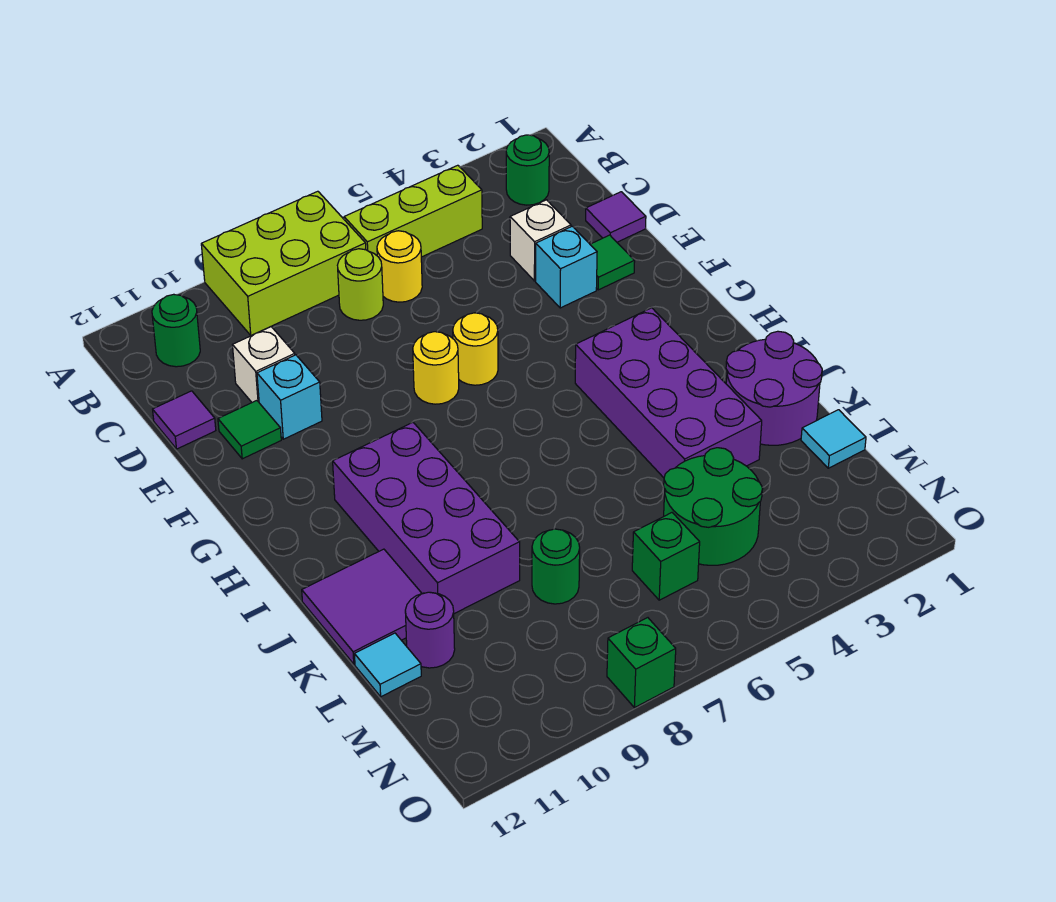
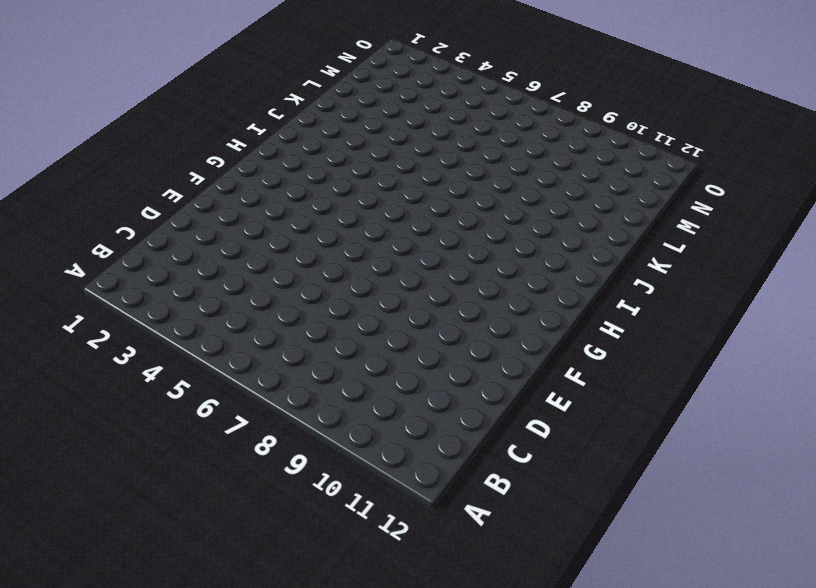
none -> lime brick A7:B9 level 1
none -> green round brick B2 level 1
none -> lime brick B4:B6 level 1

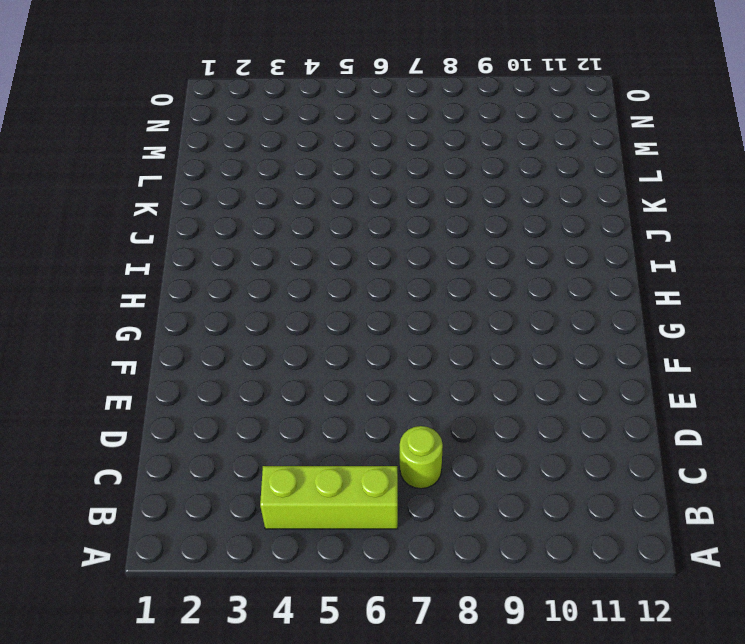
none -> lime brick A7:B9 level 1
none -> green round brick B2 level 1
none -> green round brick B11 level 1

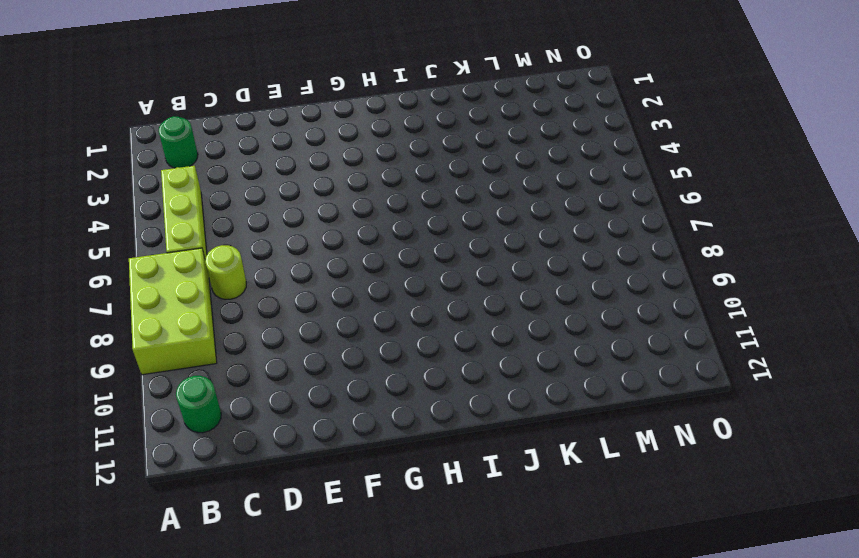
none -> yellow round brick C6 level 1
none -> purple tile D1 level 1
none -> white brick D3 level 1

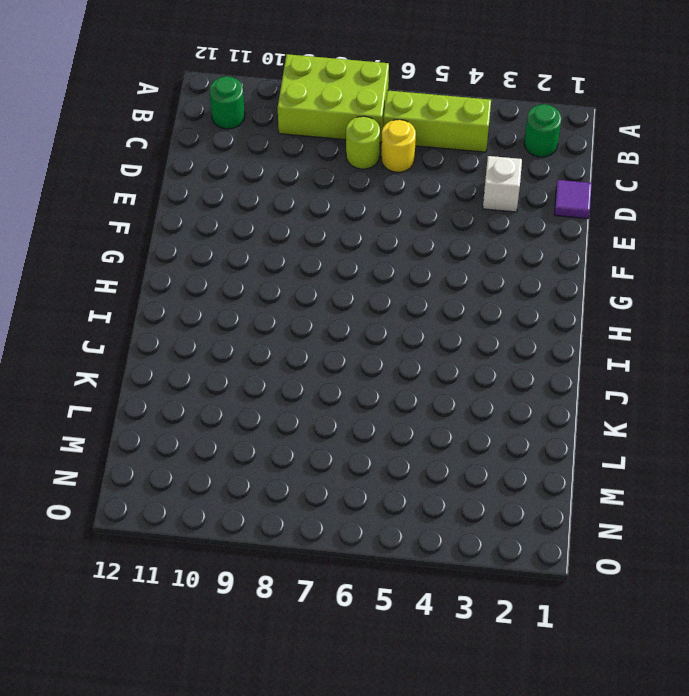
none -> white brick D10 level 1
none -> purple tile D12 level 1
none -> green tile E2 level 1

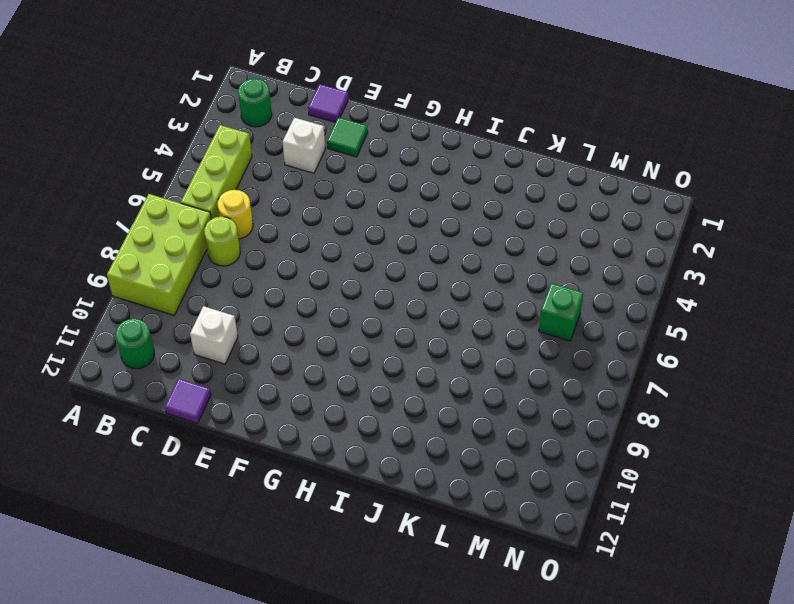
none -> cyan brick E3 level 1
none -> cyan brick E10 level 1
none -> green tile E11 level 1

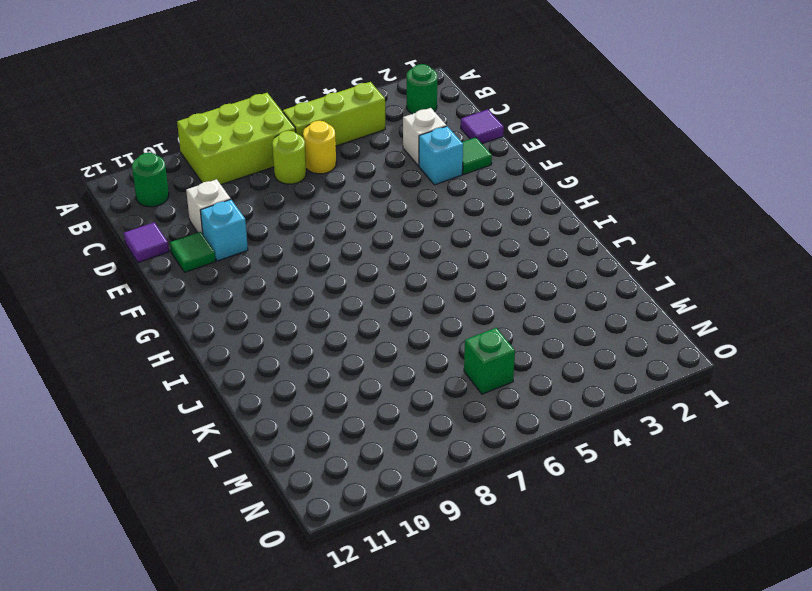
none -> yellow round brick F6 level 1
none -> yellow round brick F7 level 1
none -> purple brick H3:K4 level 1

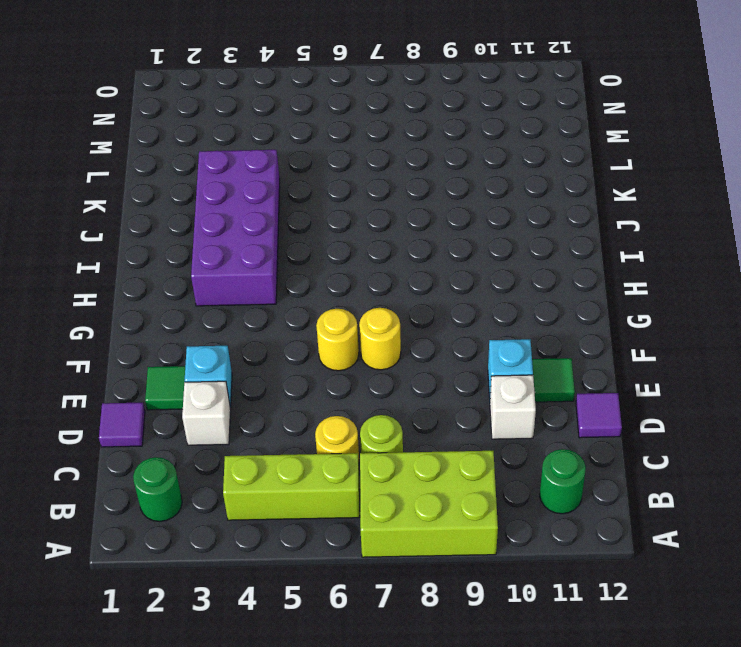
none -> purple brick H9:K10 level 1
none -> purple round brick J1:K2 level 1
none -> purple tile J11:K12 level 1

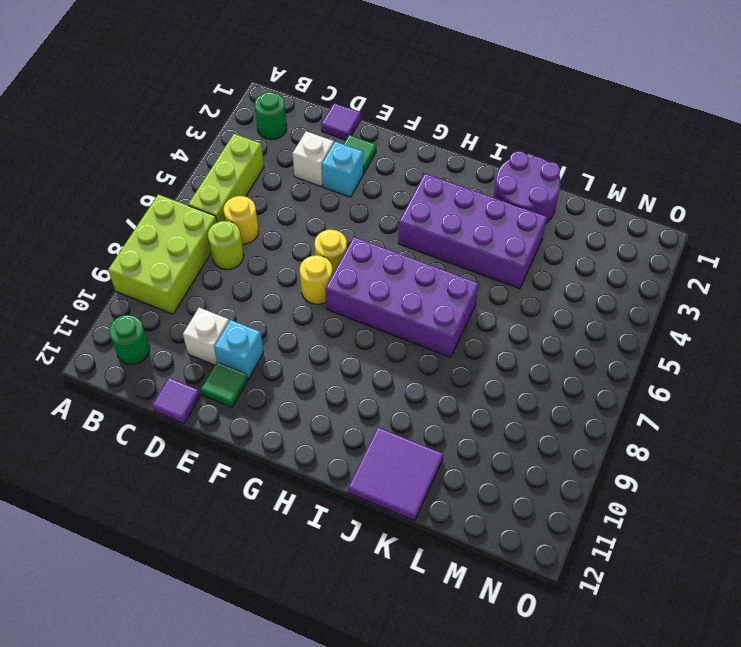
purple brick G6:J7 level 1 -> purple brick H9:K10 level 1
none -> cyan tile L1 level 1
none -> green round brick L4:M5 level 1
none -> green round brick L8 level 1

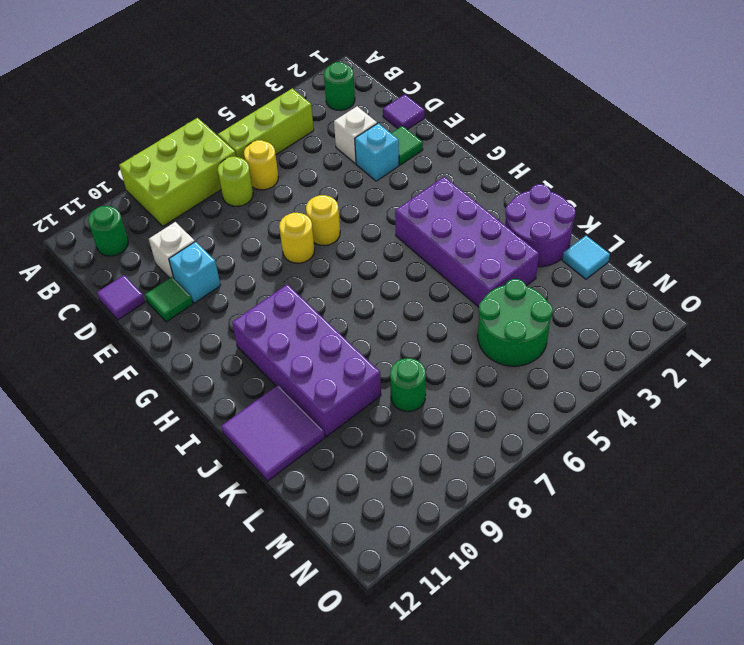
none -> purple round brick L11 level 1
none -> cyan tile L12 level 1
none -> green brick M6 level 1

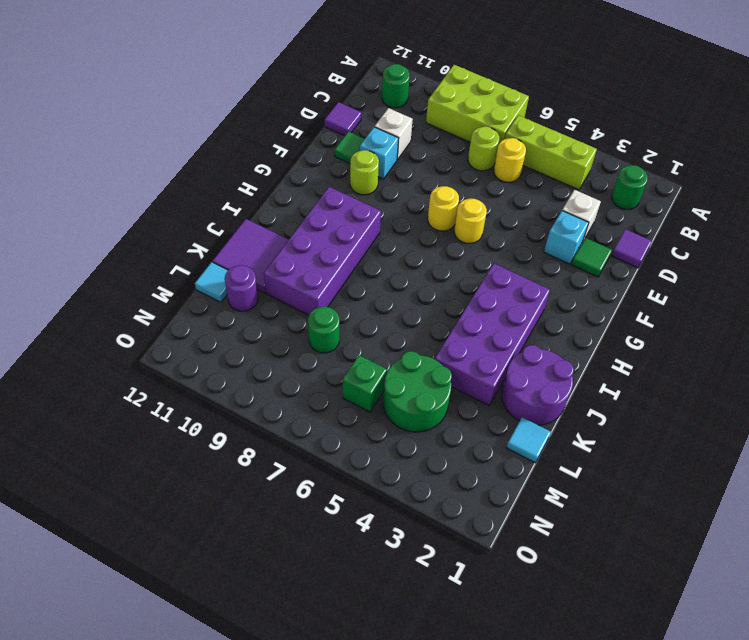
lime round brick F10 level 1 -> none
none -> green brick O8 level 1

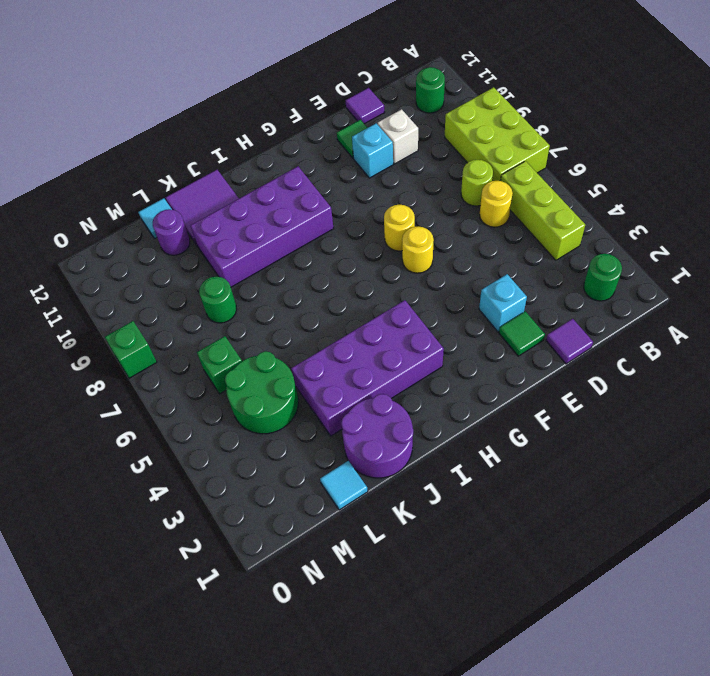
none -> white brick D3 level 1

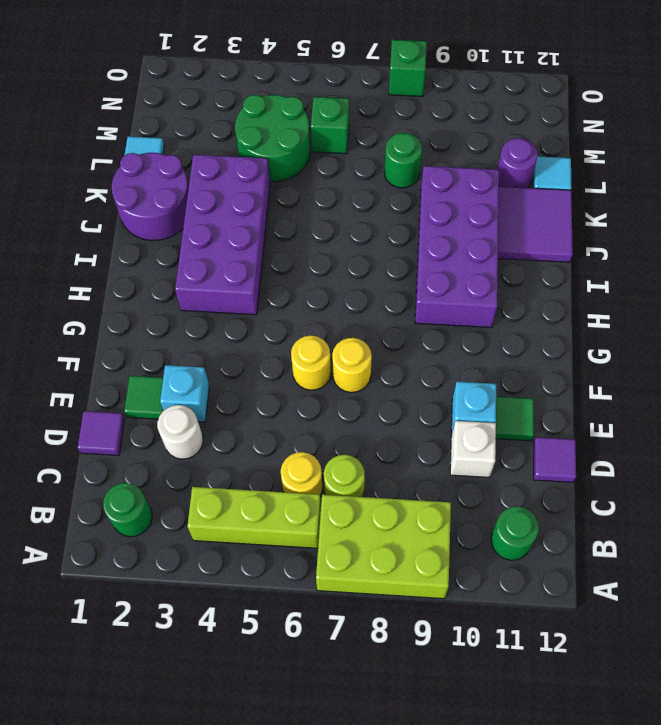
white round brick D3 level 1 -> white brick D3 level 1

